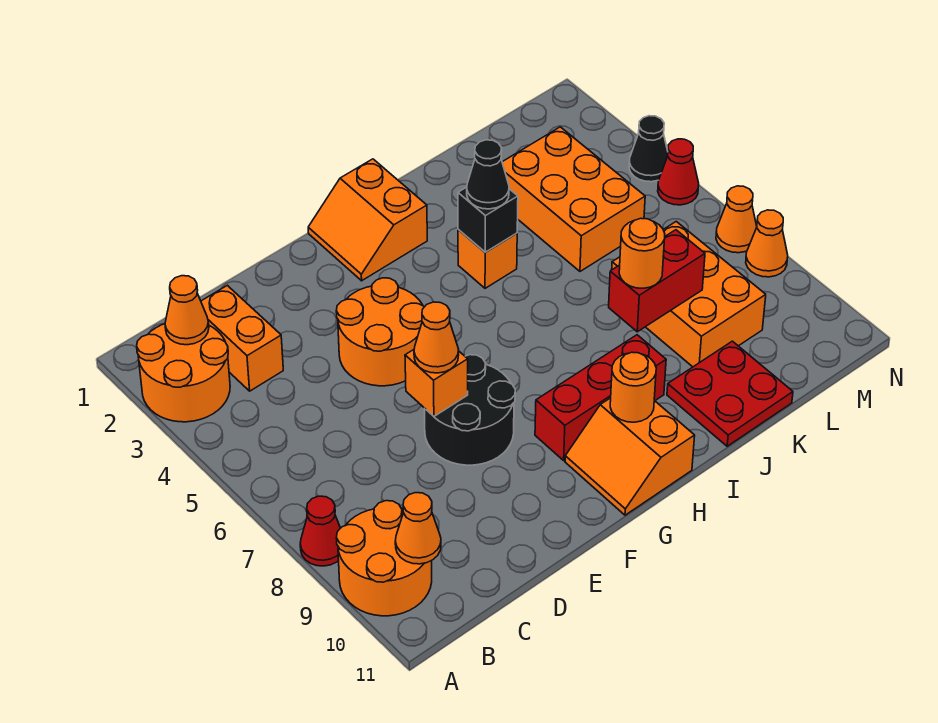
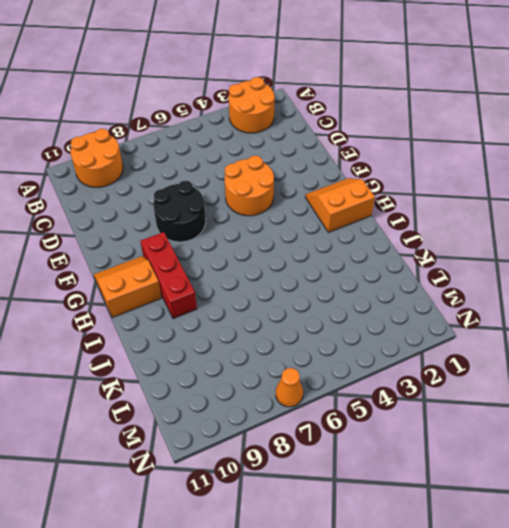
none -> red cone A8 level 1
none -> orange brick C2:C3 level 1
none -> orange brick I4 level 1

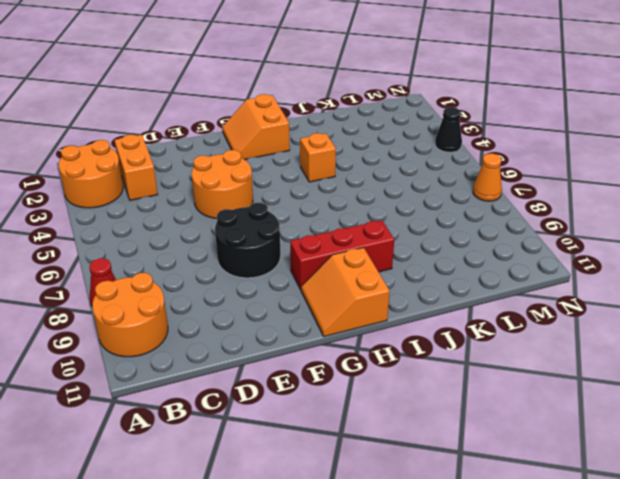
none -> red plate J10:K11 level 1
none -> orange brick K3:L5 level 1
none -> orange brick K7:L9 level 1

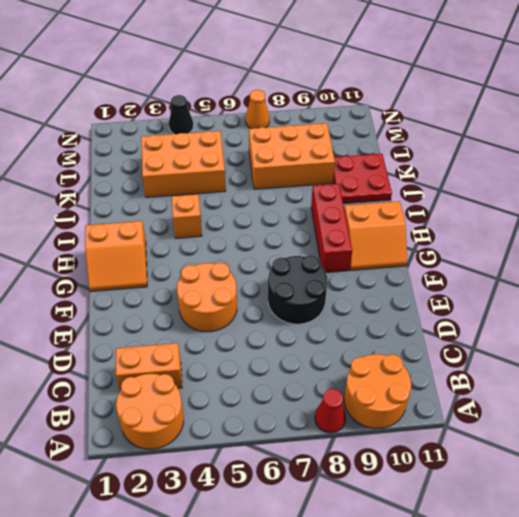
none -> red cone N5 level 1
none -> orange cone N8 level 1
none -> orange cone B2 level 2

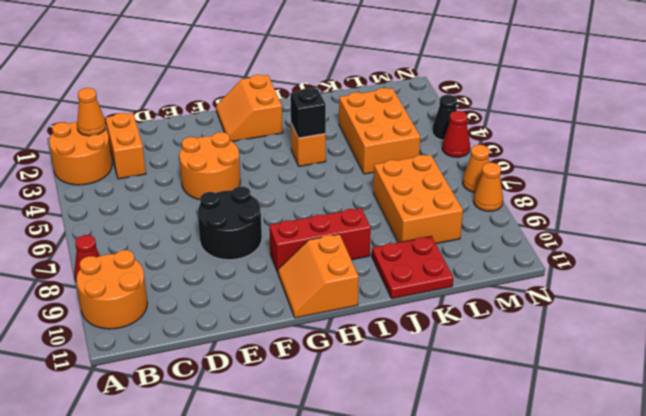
none -> orange cone B10 level 2
none -> orange brick E7 level 2
none -> orange round brick H10 level 2

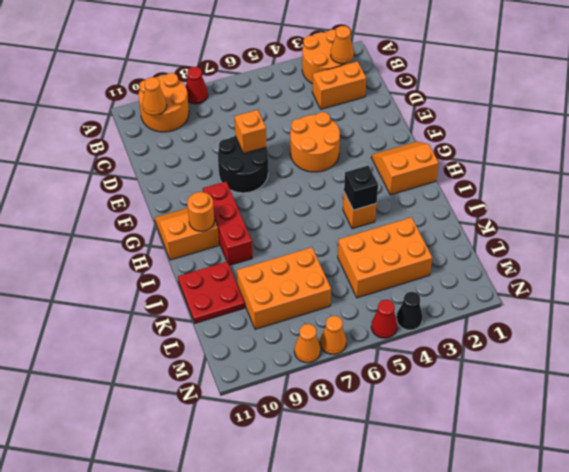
none -> red brick J8:K8 level 2
none -> orange cone E7 level 3
none -> black cone I4 level 3

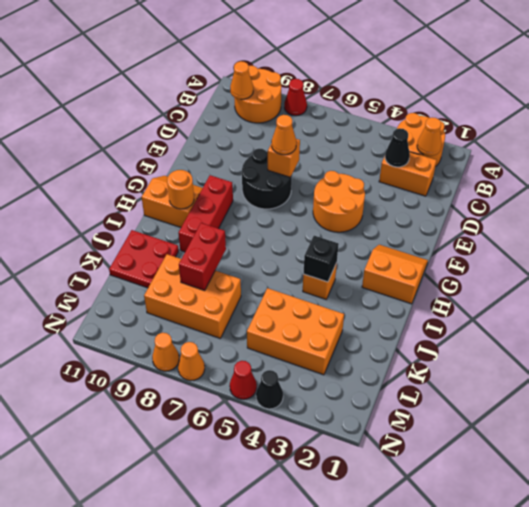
black cone C3 level 2 -> black cone I4 level 3
none -> orange round brick J8 level 3

